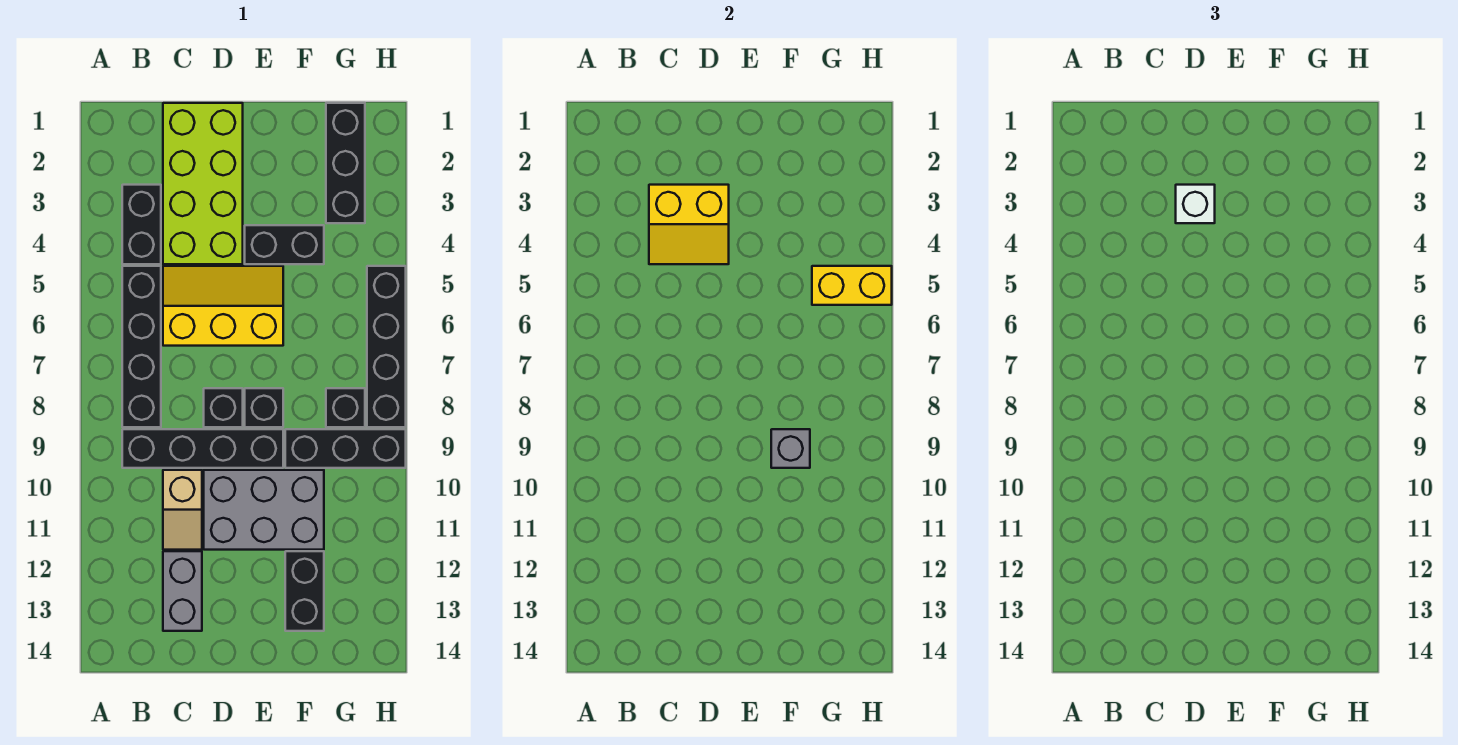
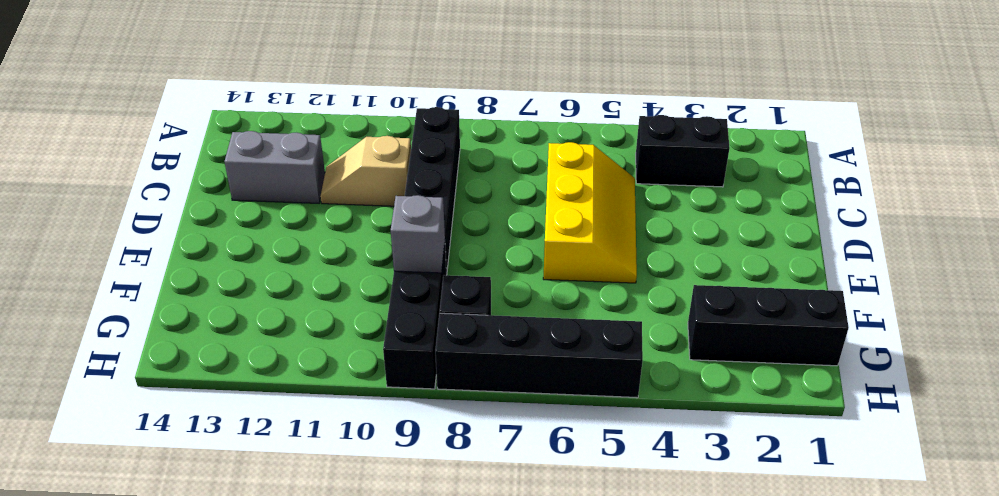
none -> black brick B5:B8 level 1
none -> lime brick C1:D4 level 1
none -> black brick D8 level 1

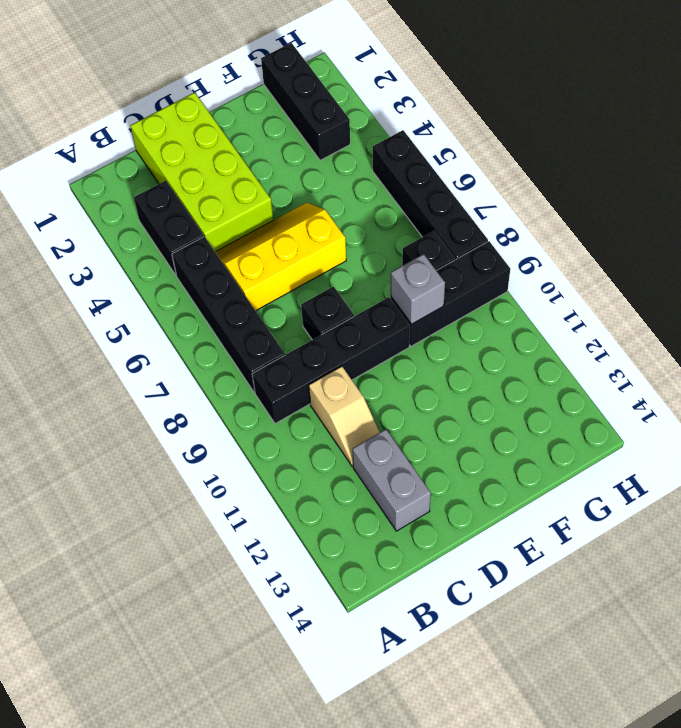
none -> grey brick D10:F11 level 1
none -> black brick E4:F4 level 1
none -> black brick E8 level 1

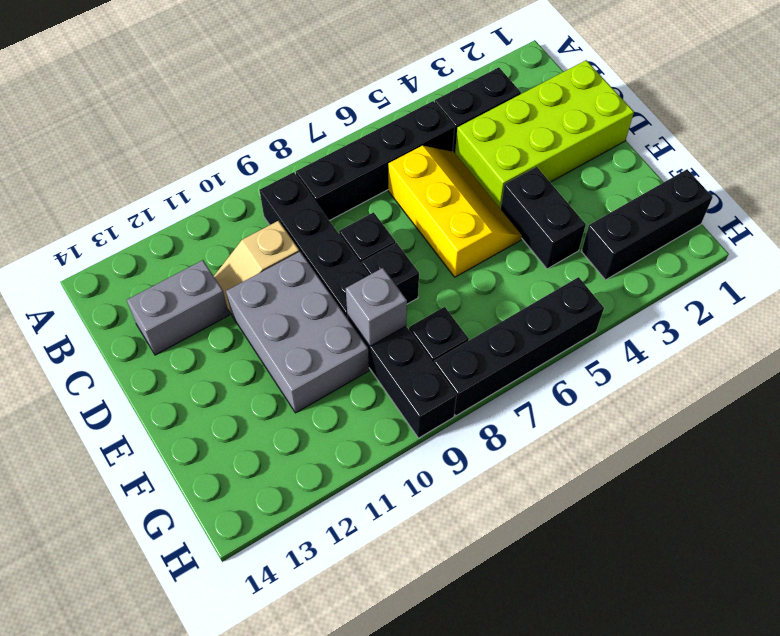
none -> black brick F12:F13 level 1
none -> yellow slope C3:D4 level 2 top 3
none -> yellow brick G5:H5 level 2

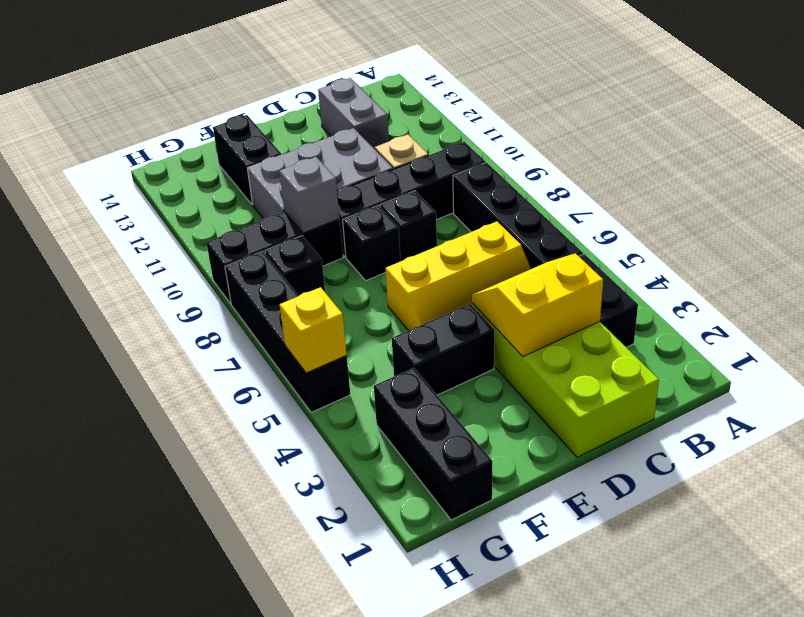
yellow brick H5 level 2 -> yellow brick G5:H5 level 2
none -> white brick D3 level 3

